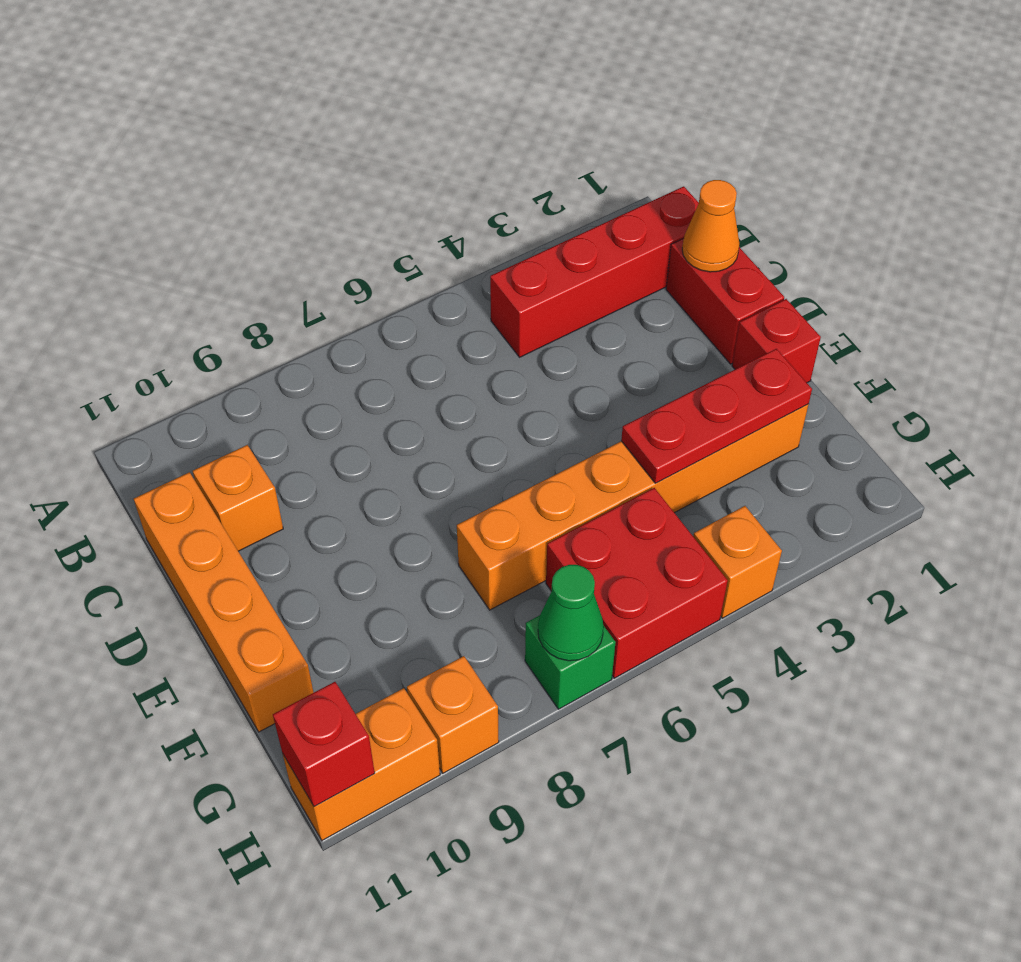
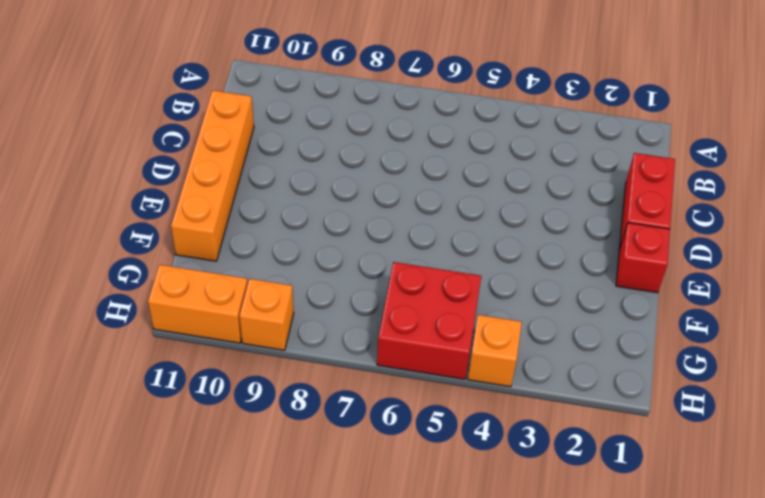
none -> red brick B1:B4 level 1
none -> orange brick C10 level 1
none -> orange brick F2:F7 level 1

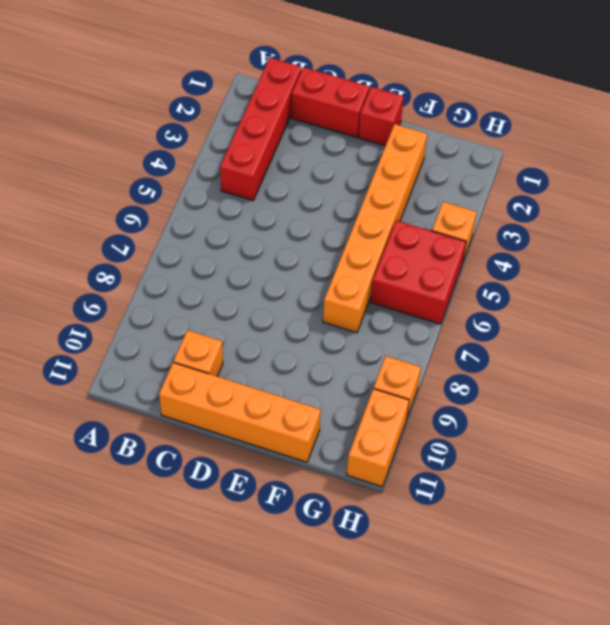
none -> green brick H7 level 1
none -> orange cone C1 level 2
none -> red plate F2:F4 level 2

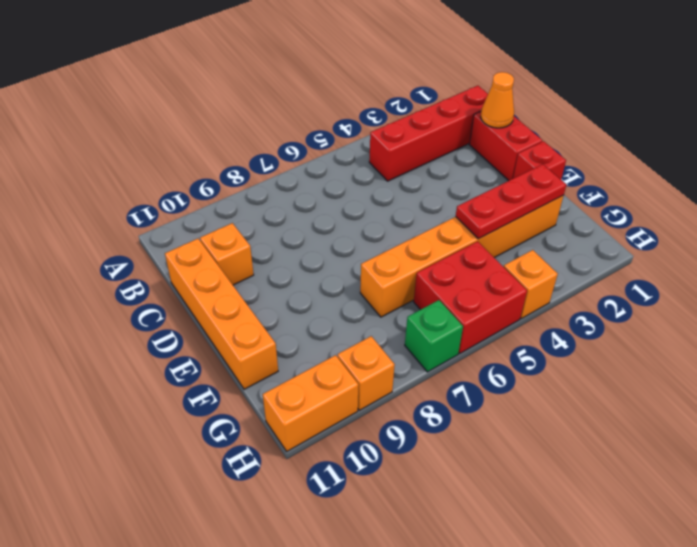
none -> green cone H7 level 2
none -> red brick H11 level 2

